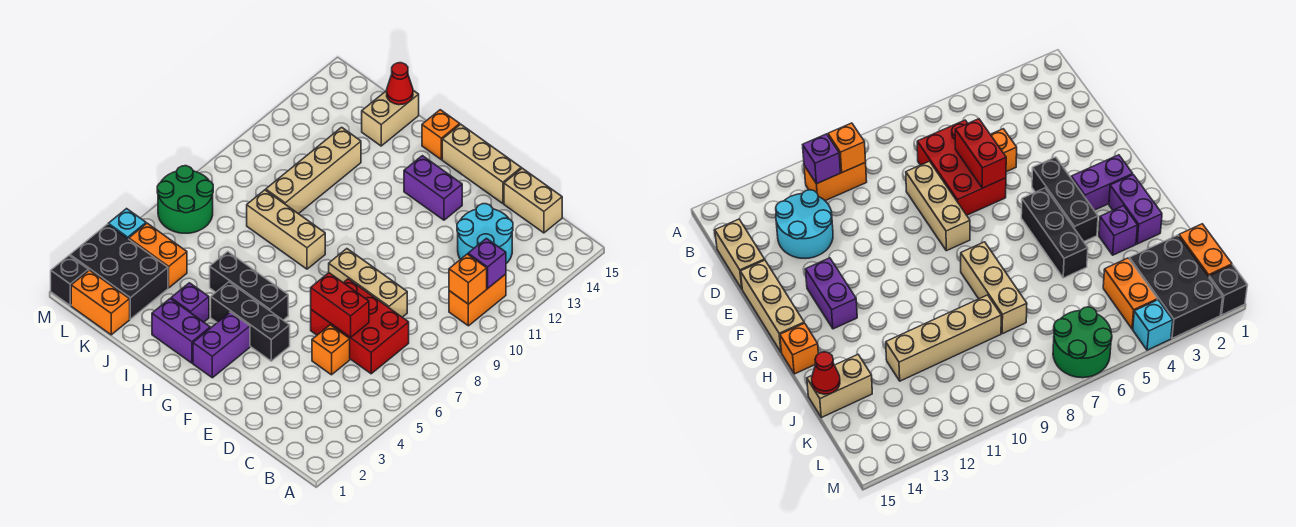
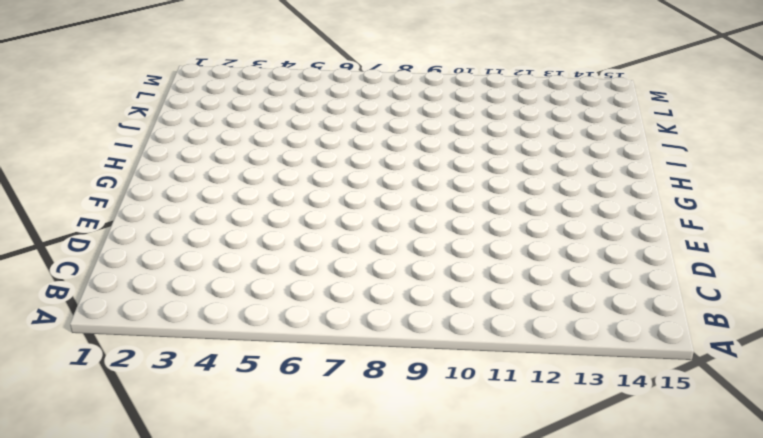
none -> orange brick B10:B11 level 1
none -> red brick C6:E7 level 1
none -> cyan round brick C12:D13 level 1

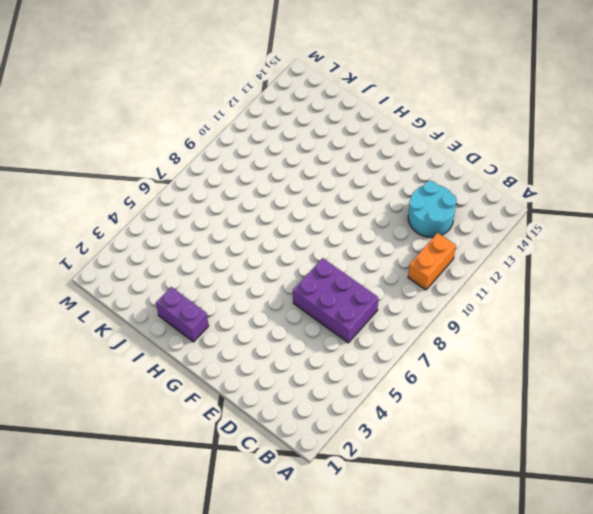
purple brick C6:E7 level 1 -> red brick C6:E7 level 1
none -> tan brick C15:D15 level 1
none -> orange brick D5 level 1
none -> tan brick D8:F8 level 1

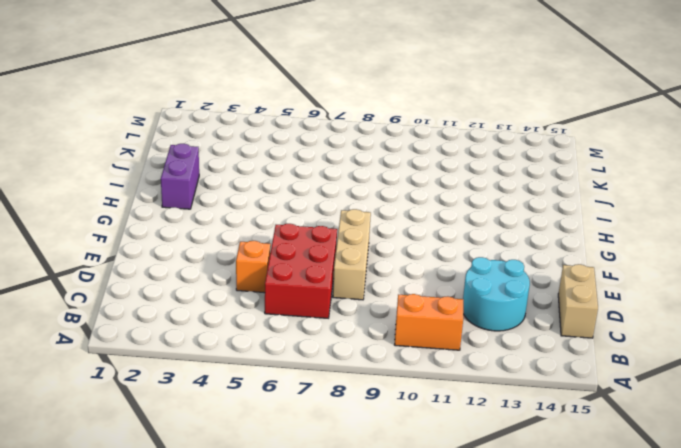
none -> tan brick E15:G15 level 1
none -> black brick F4:H4 level 1
none -> purple brick F13:G13 level 1

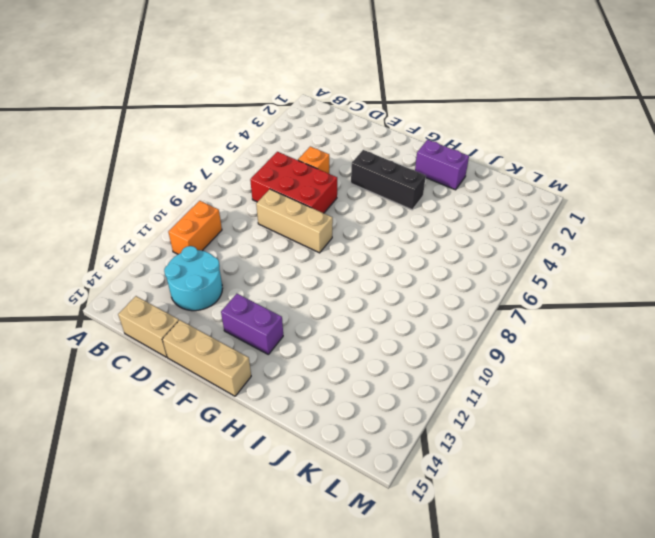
none -> purple brick G2:G3 level 1
none -> black brick G5:I5 level 1
none -> tan brick H8:J8 level 1

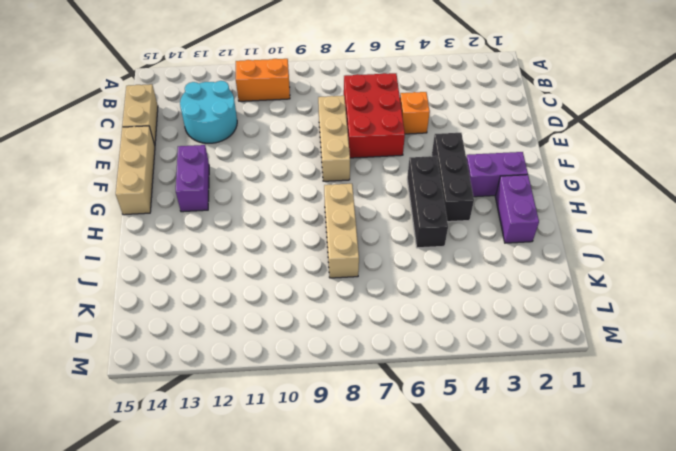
none -> orange brick H15 level 1
none -> purple brick I3 level 1
none -> tan brick J9:J12 level 1

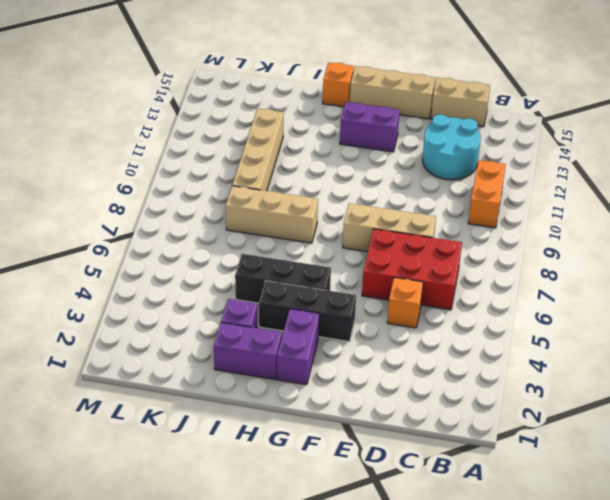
none -> tan brick J14:J15 level 1
none -> orange brick K1:L1 level 1
none -> black brick K2:M3 level 1

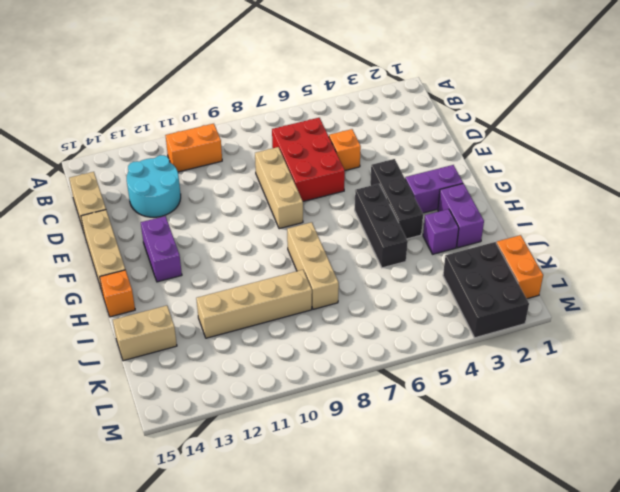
none -> orange brick K4:L4 level 1
none -> green round brick L6:M7 level 1
none -> black brick M1 level 1

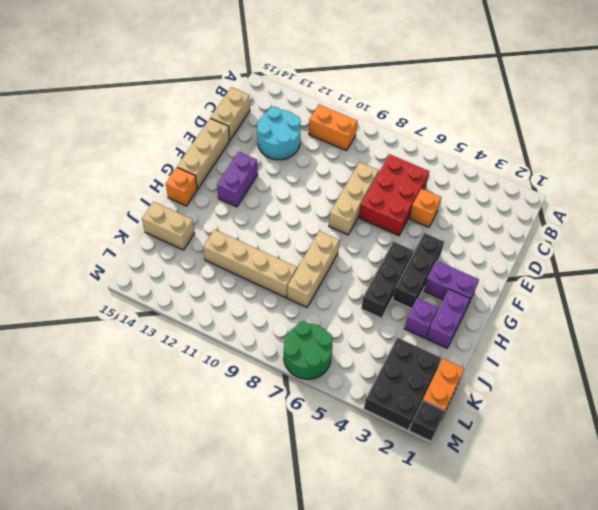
none -> orange brick K4:L4 level 1
none -> cyan brick M4 level 1
none -> orange brick B10 level 2

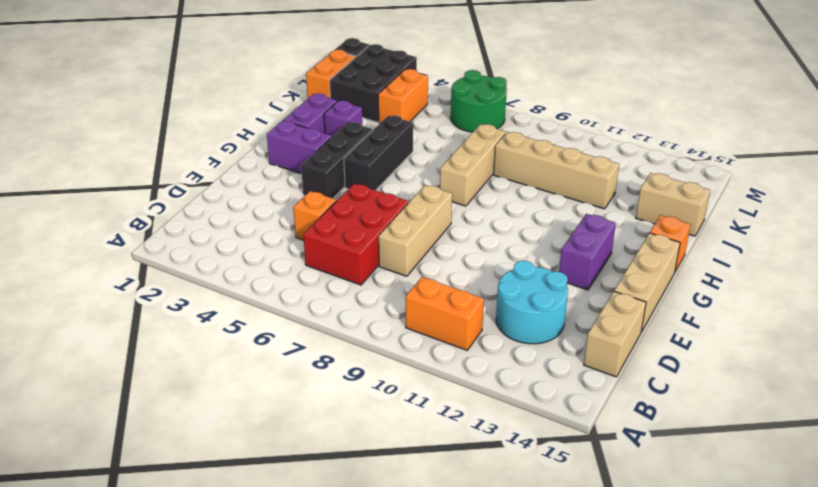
none -> cyan brick M4 level 1
none -> orange brick B10 level 2
none -> purple brick B11 level 2

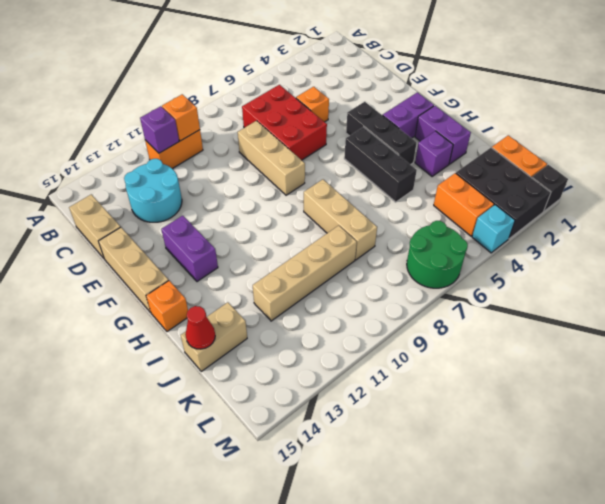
none -> red brick D6:E6 level 2

